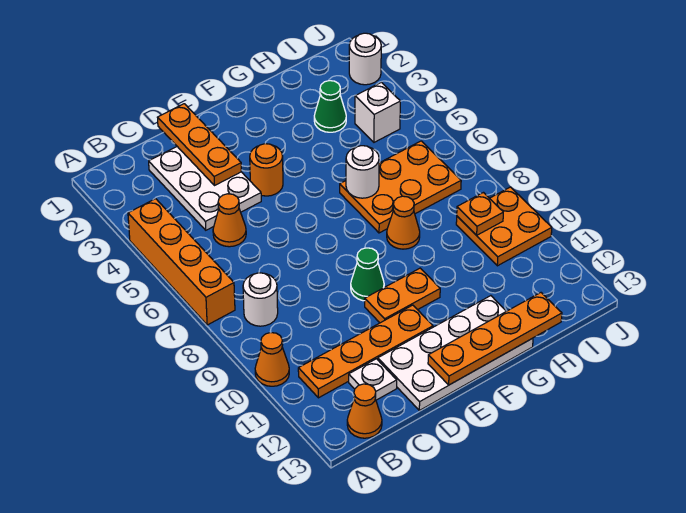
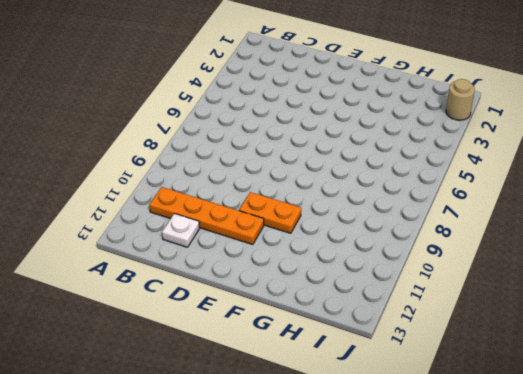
tan round brick J2 level 1 -> white round brick J2 level 1
none -> orange brick A4:A7 level 1
none -> orange cone A10 level 1
none -> white round brick B8 level 1

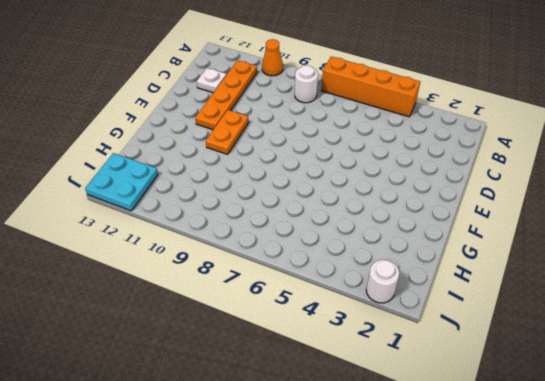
cyan plate I12:J13 level 1 -> none
none -> orange cone B13 level 1
none -> white plate C2:D4 level 1
none -> orange cone C5 level 1

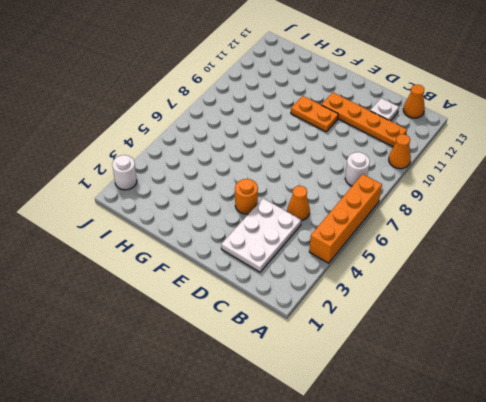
none -> white plate D12:G13 level 1
none -> green cone E9 level 1
none -> orange plate G6:I7 level 1

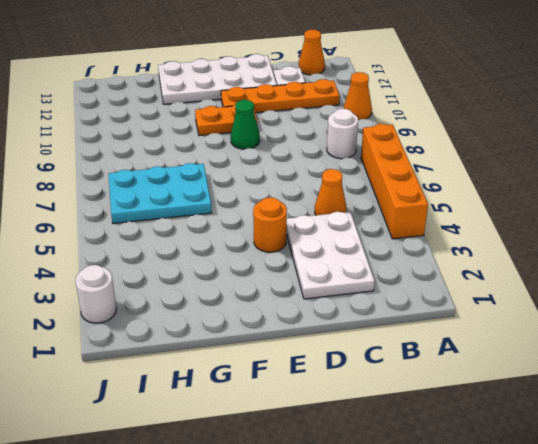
cyan plate G6:I7 level 1 -> orange plate G6:I7 level 1
none -> orange cone G8 level 1
none -> green cone H3 level 1
none -> white brick I4 level 1

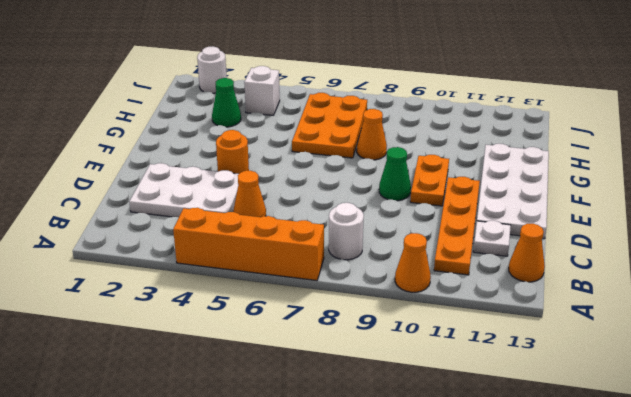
none -> orange plate I9:J10 level 1
none -> orange plate D1:D3 level 2
none -> orange plate E13:H13 level 2

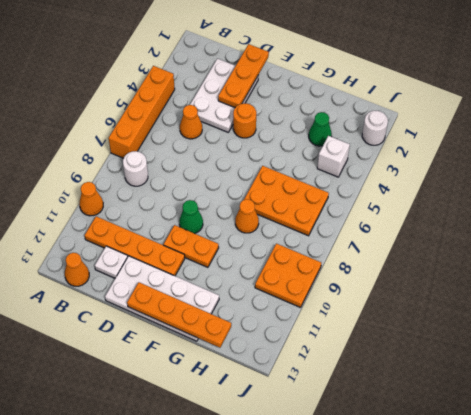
none -> white round brick G6 level 2
none -> orange plate I9 level 2

